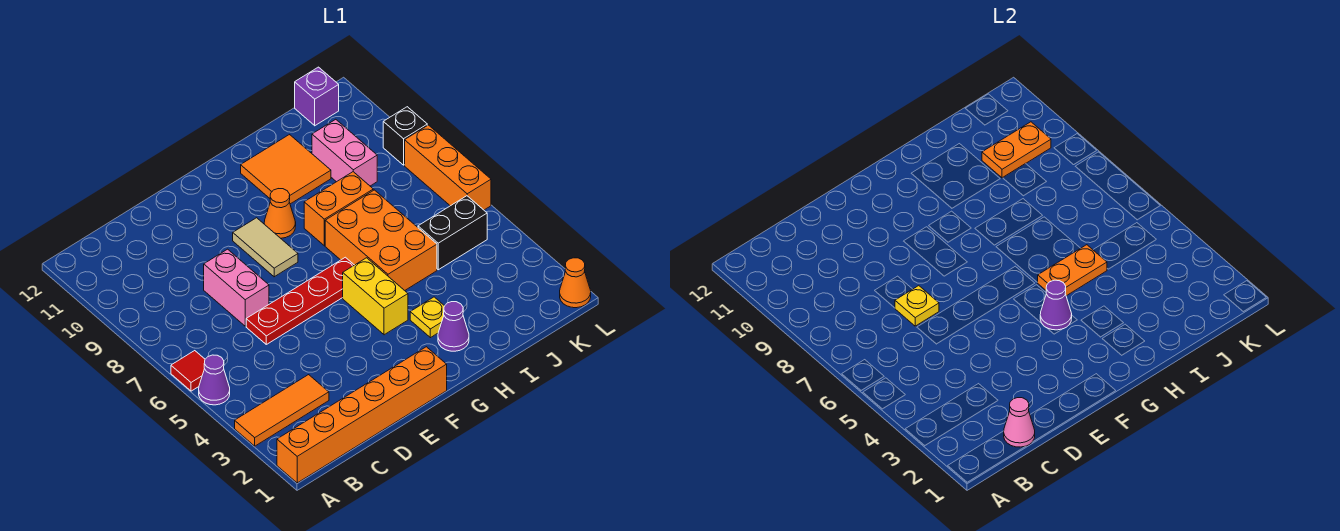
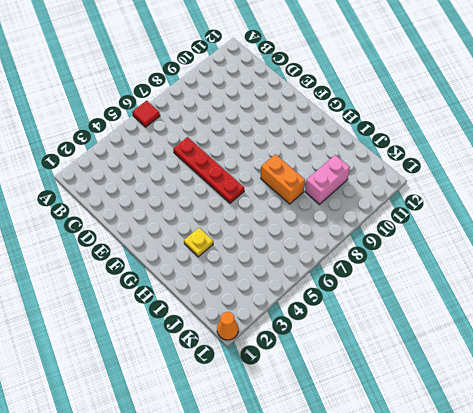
none -> orange brick A1:F1 level 1
none -> orange tile A3:C3 level 1
none -> purple cone A5 level 1

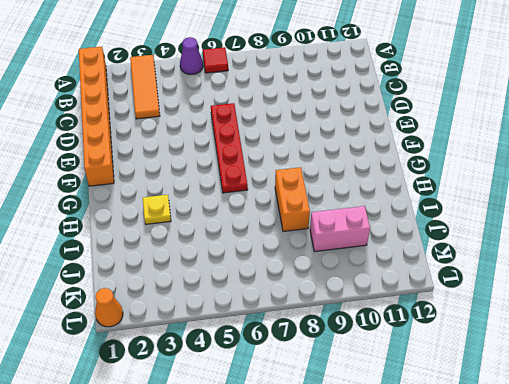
none -> pink brick D7:D8 level 1
none -> tan tile F8:F9 level 1
none -> yellow brick G4:G5 level 1

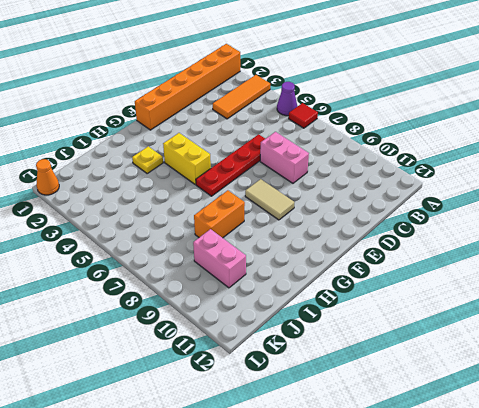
none -> orange cone G9 level 1
none -> purple cone H2 level 1
none -> orange brick H5:I7 level 1

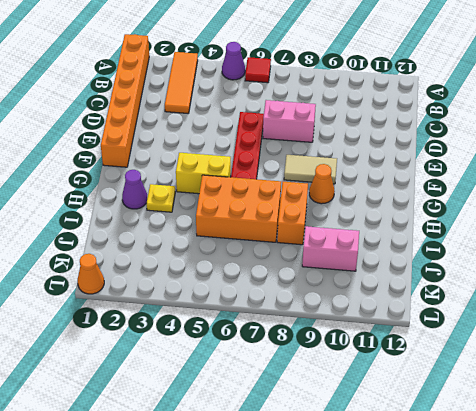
none -> orange tile H10:I11 level 1
none -> black brick J5:K5 level 1
none -> purple brick K12 level 1

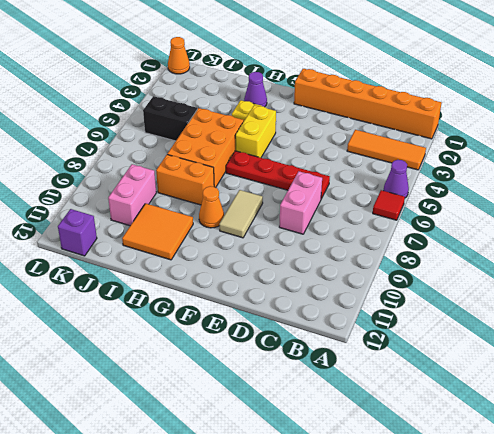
none -> orange brick L6:L8 level 1
none -> black brick L9 level 1
none -> pink cone C1 level 2

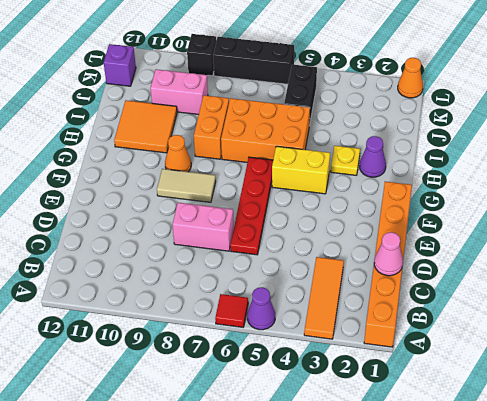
black brick L6:L8 level 1 -> orange brick L6:L8 level 1
none -> yellow plate D7 level 2
none -> purple cone G4 level 2
none -> orange plate H5:I5 level 2

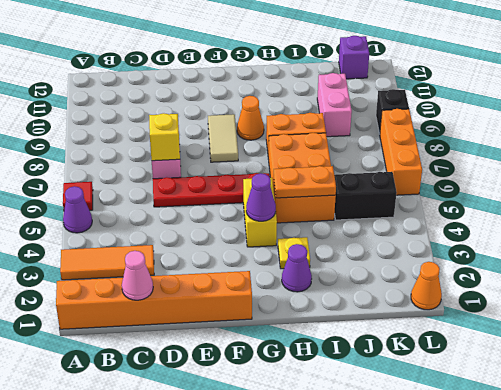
yellow brick D7 level 2 -> yellow plate D7 level 2
none -> orange tile H10:I11 level 1
none -> orange plate J10:K10 level 2

